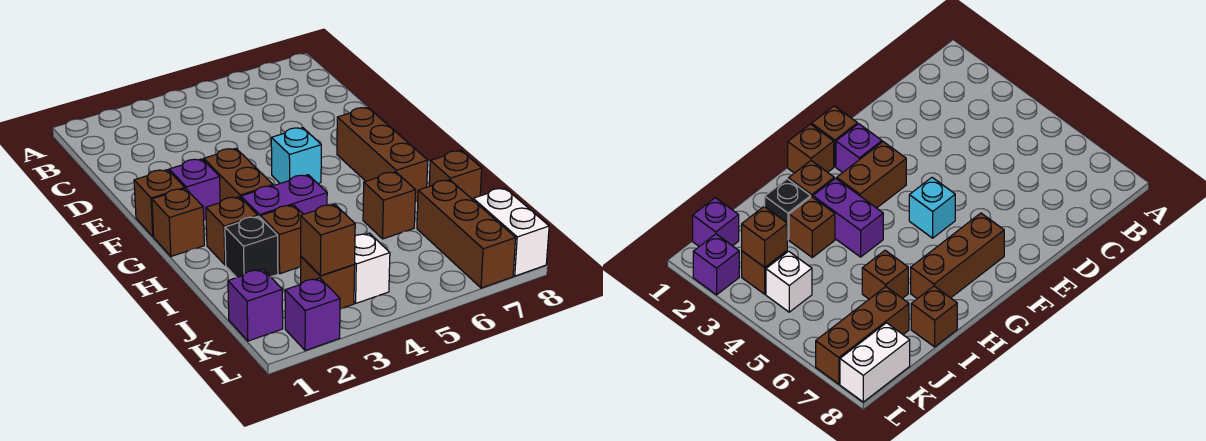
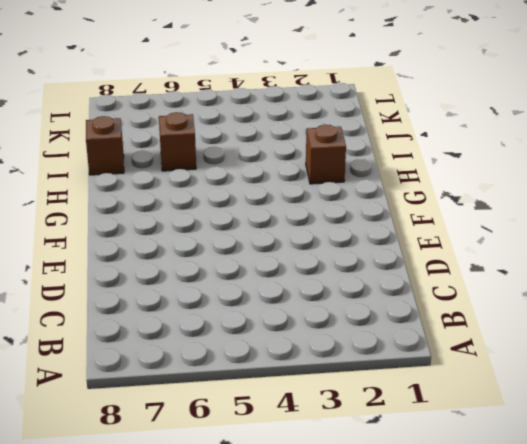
none -> brown brick F1 level 1
none -> purple brick F2 level 1
none -> brown brick F3:G3 level 1

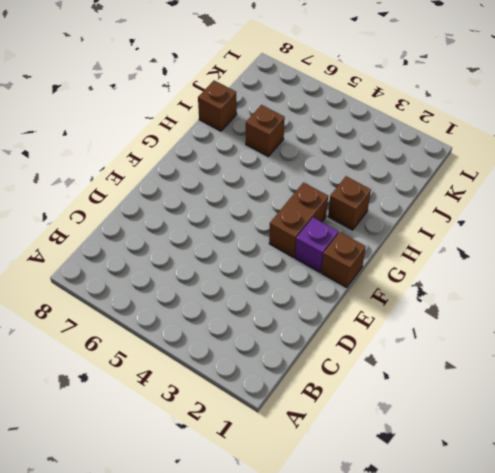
none -> cyan brick F5 level 1
none -> brown brick F7:H7 level 1
none -> brown brick G1 level 1

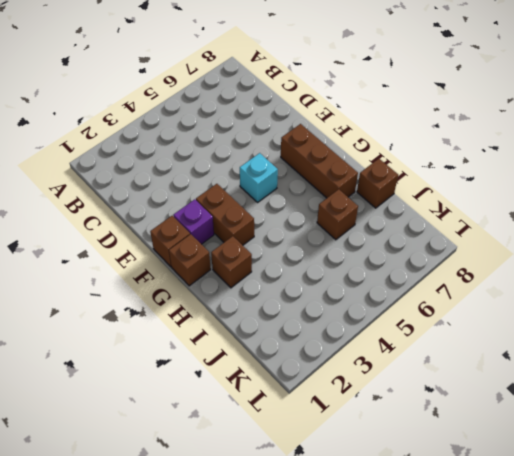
none -> purple brick H3:H4 level 1
none -> black brick I2 level 1
none -> brown brick I3 level 1

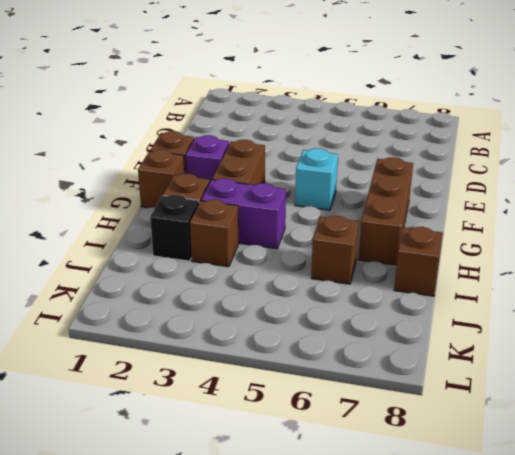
none -> brown brick J7:L7 level 1
none -> purple brick K1 level 1
none -> brown brick K3 level 1

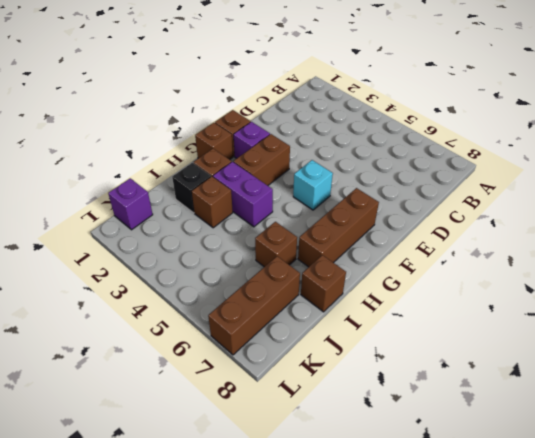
none -> brown brick K3 level 1
none -> white brick K4 level 1
none -> white brick K8:L8 level 1

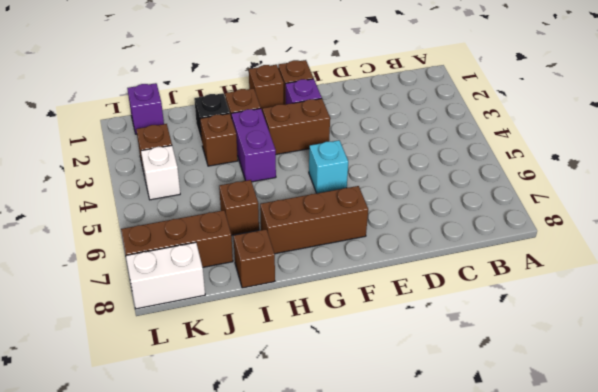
none -> purple brick L2 level 1
none -> brown brick K3 level 2

